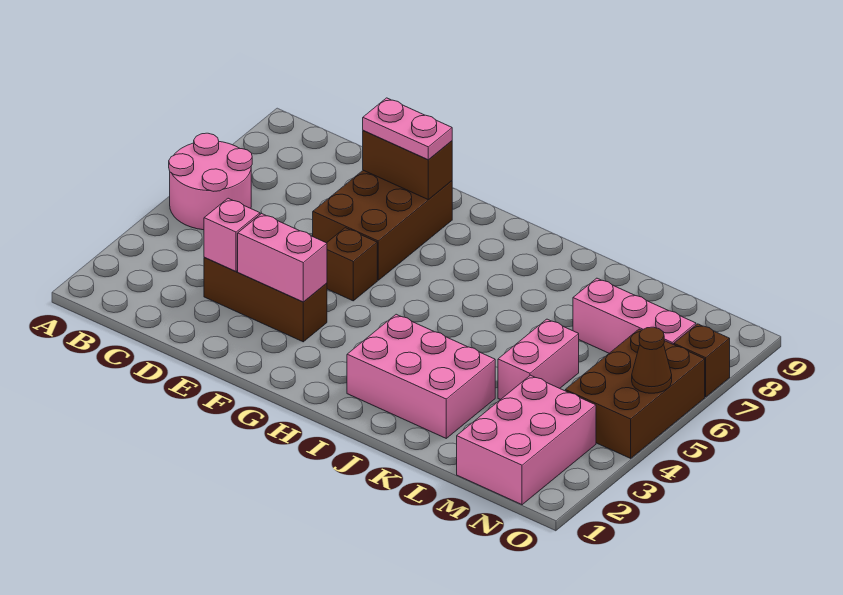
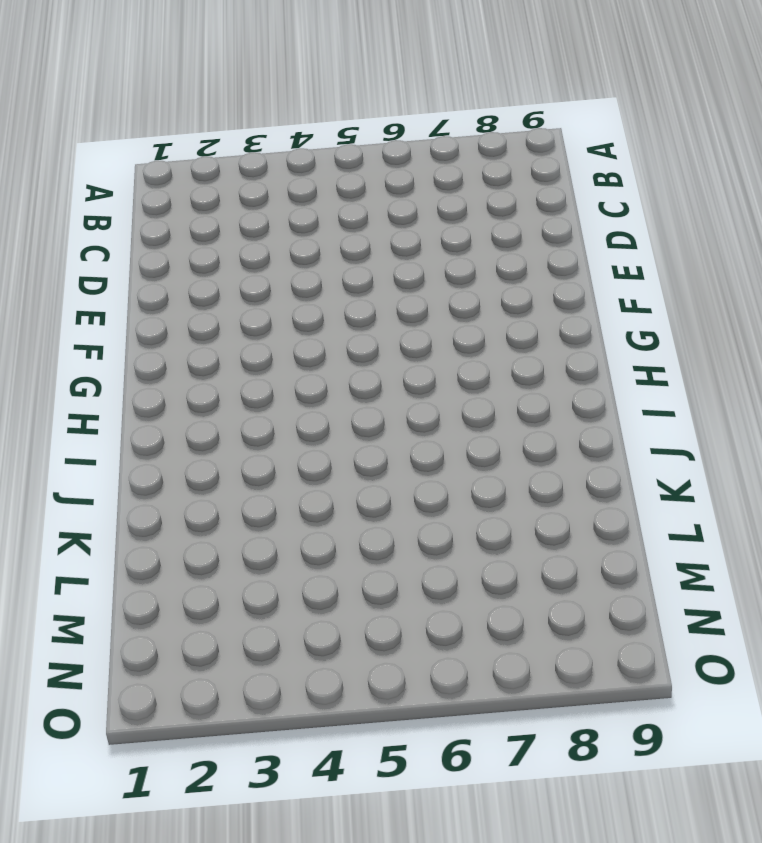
none -> pink round brick A5:B6 level 1
none -> brown brick D3:F3 level 1
none -> brown brick E6:F8 level 1

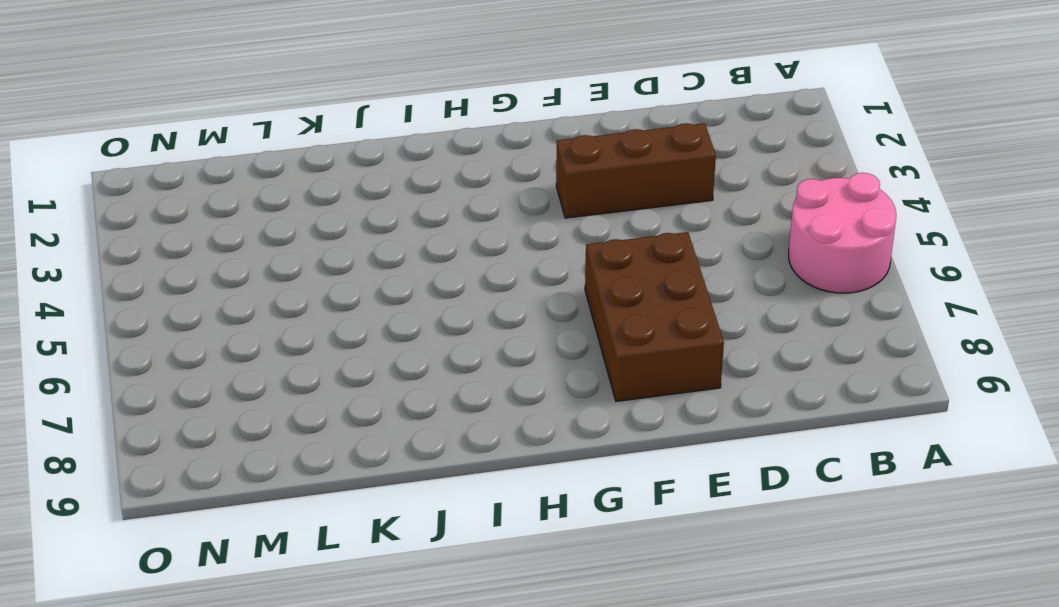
none -> brown brick F5 level 1
none -> pink brick I2:K3 level 1
none -> pink brick L4:L5 level 1

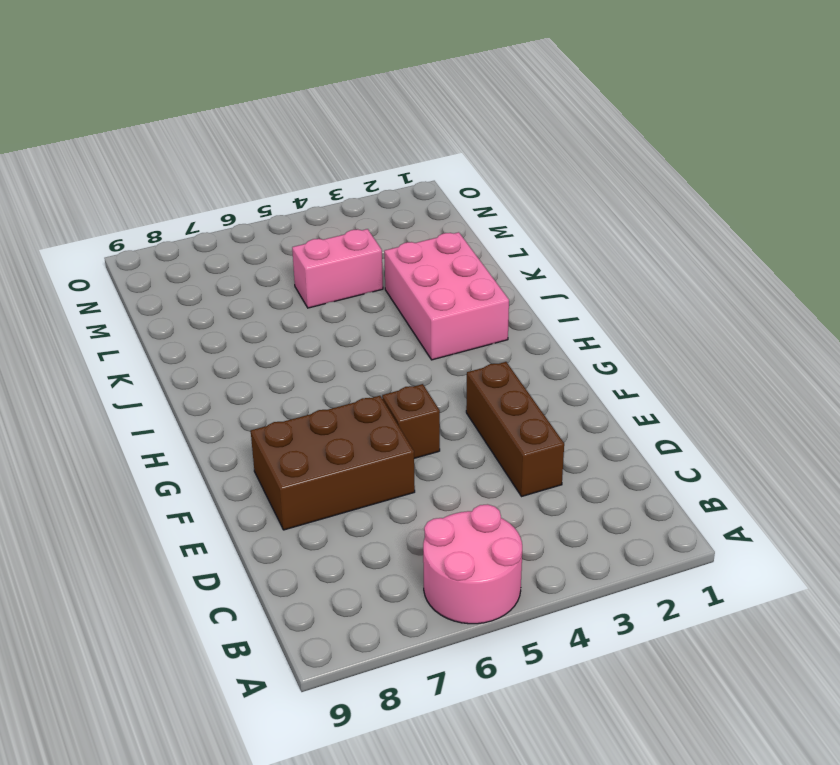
none -> pink brick L7:N7 level 1
none -> pink brick M1:N3 level 1
none -> brown brick N4:O6 level 1

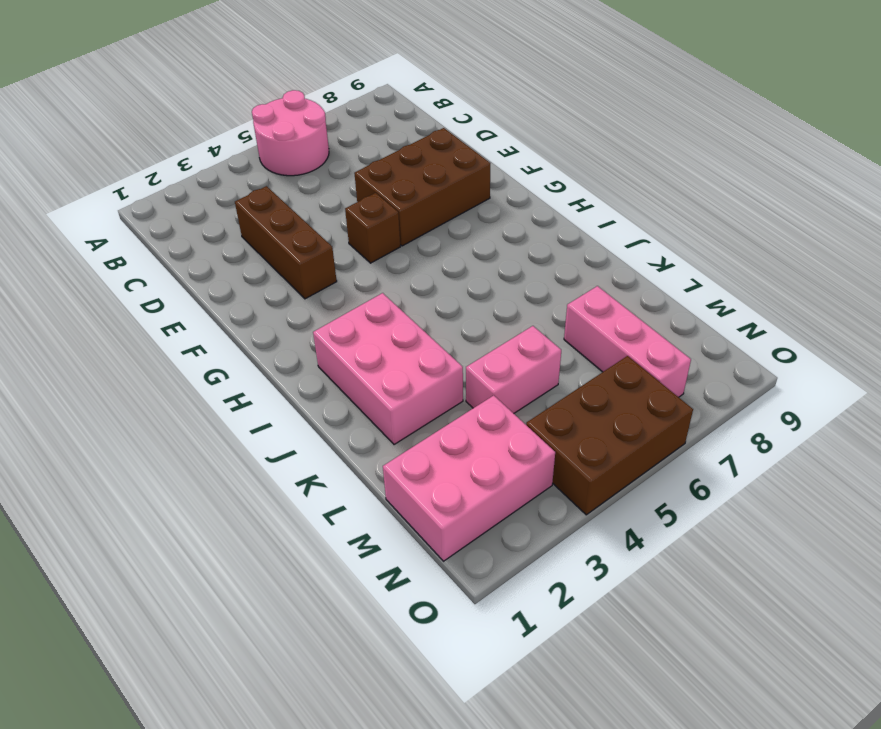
none -> brown brick O7 level 1
none -> pink brick D3 level 2
none -> pink brick E3:F3 level 2

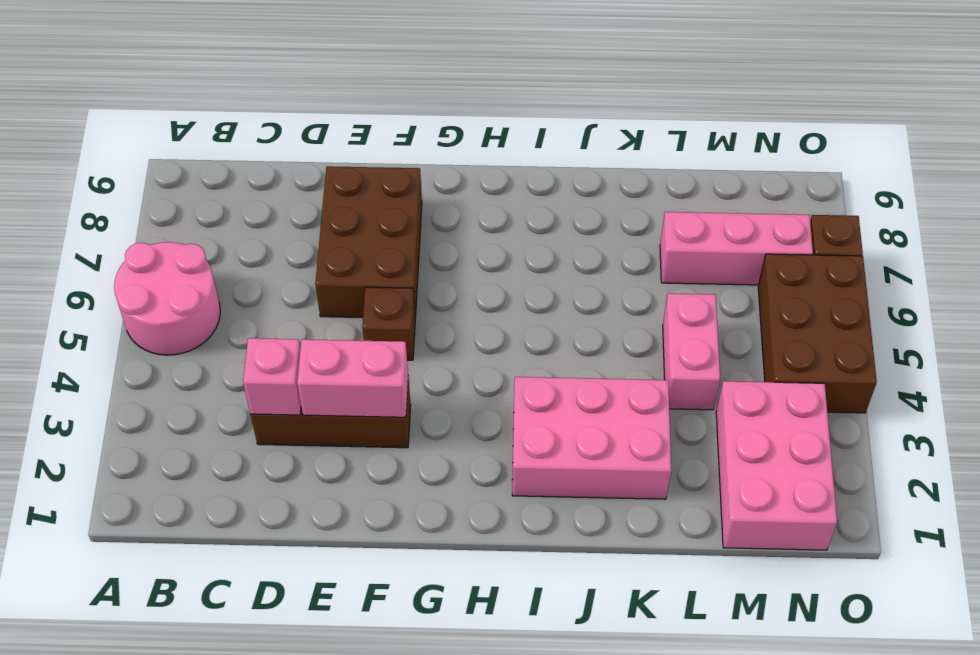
none -> brown brick E8:F8 level 2
none -> brown cone O5 level 2
none -> pink plate E8:F8 level 3

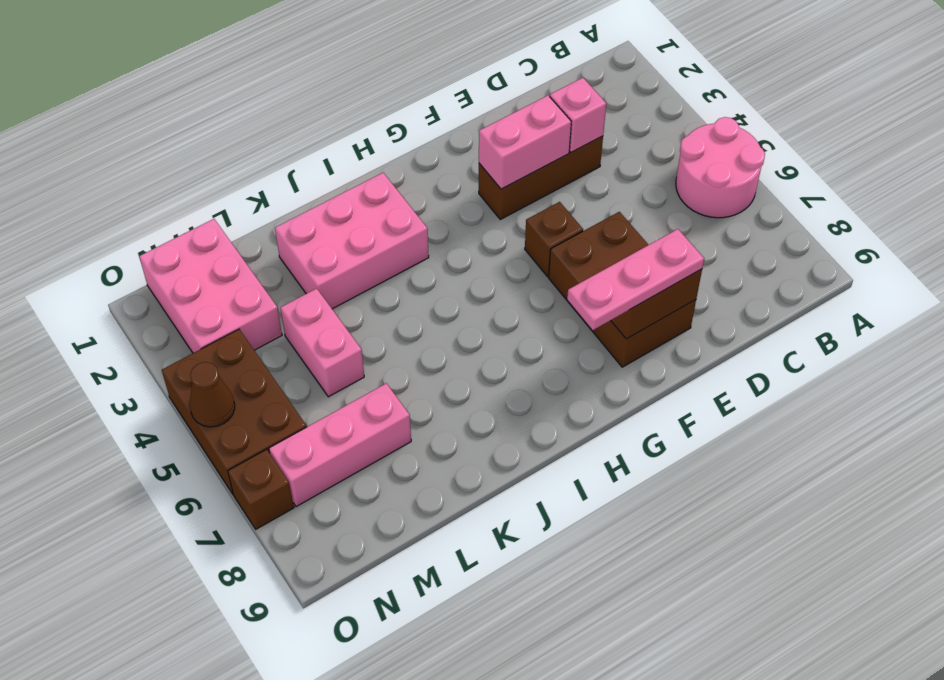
pink plate E8:G8 level 3 -> pink plate E8:F8 level 3

